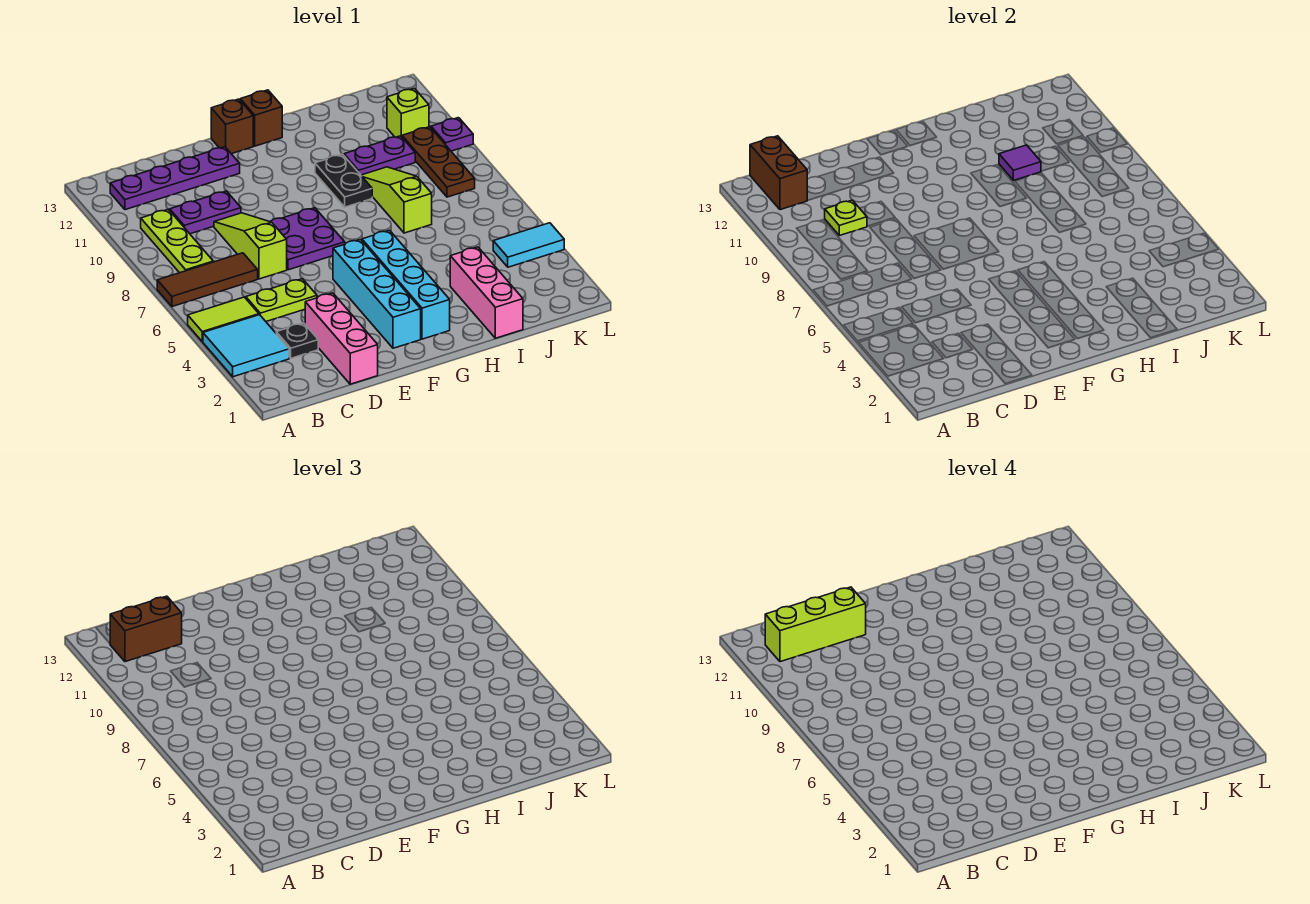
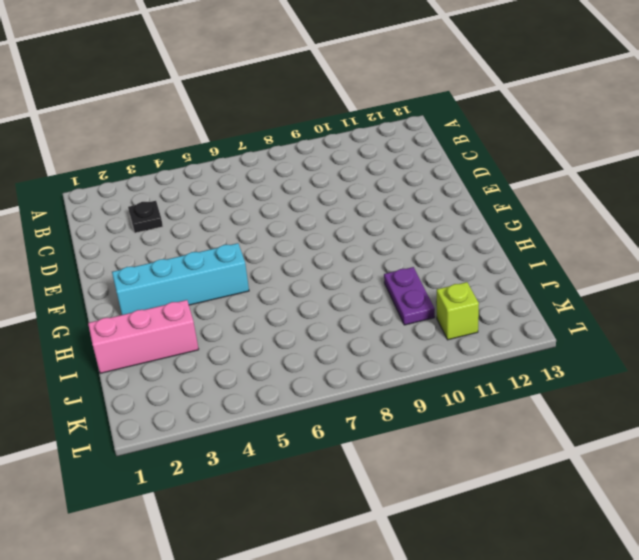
none -> cyan tile A3:B4 level 1
none -> lime tile A5:B5 level 1
none -> brown tile A7:C7 level 1

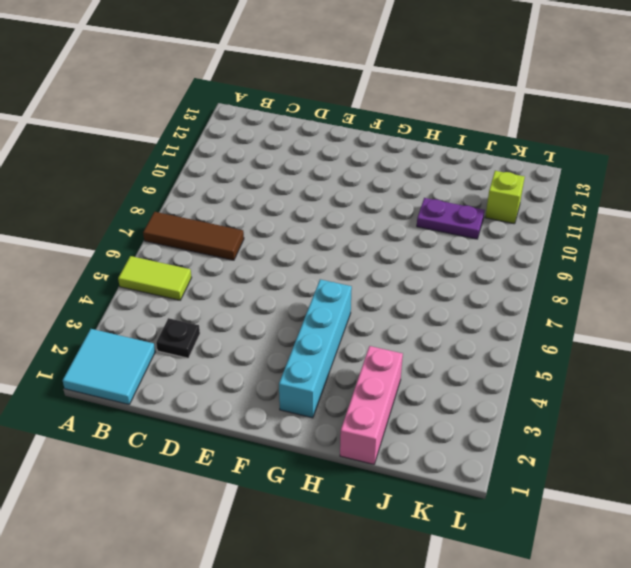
cyan tile A1:B2 level 1 -> cyan tile A3:B4 level 1
none -> lime plate B8:B10 level 1
none -> purple plate B12:E12 level 1
none -> lime plate C5:D5 level 1

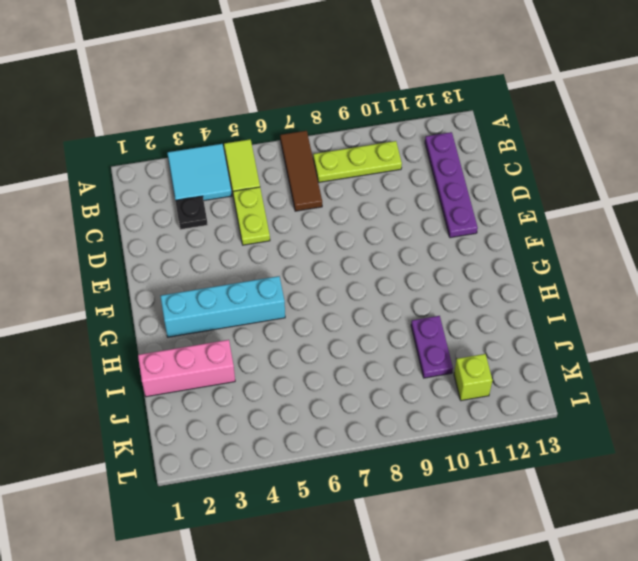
none -> purple plate C10:D10 level 1
none -> pink brick D1:D3 level 1
none -> lime slope D7:D9 level 1 top 7

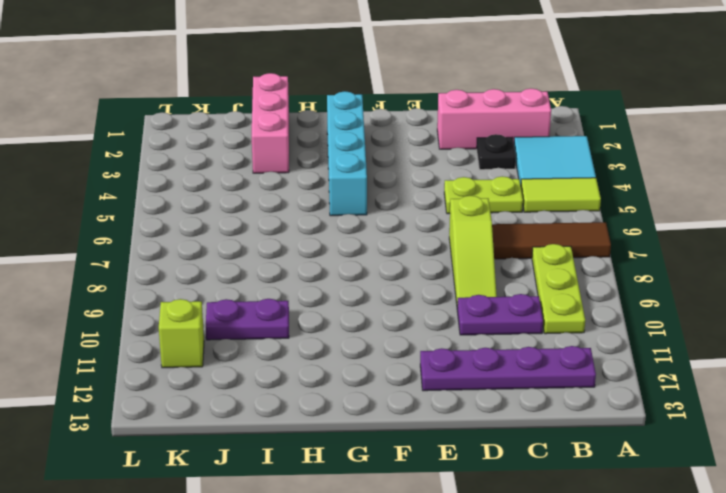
pink brick B2:D2 level 1 -> pink brick D1:D3 level 1
none -> purple plate E7:F8 level 1
none -> cyan brick F2:F5 level 1
none -> brown brick F13 level 1

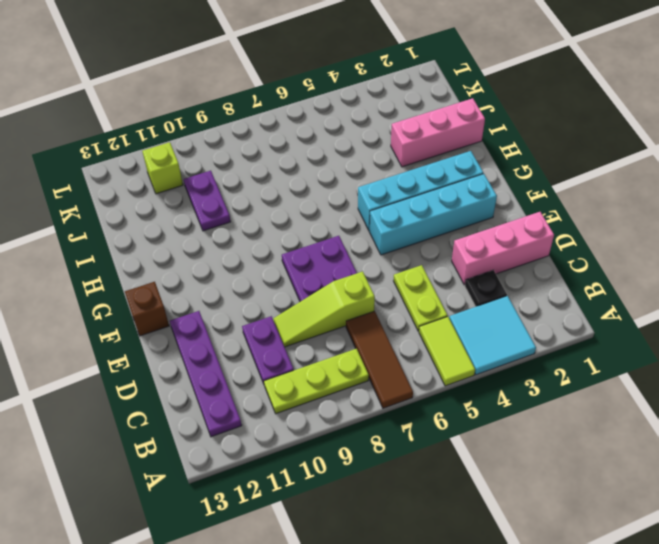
none -> brown brick G13 level 1
none -> black plate H9:H10 level 1
none -> lime slope I7:I9 level 1 top 7

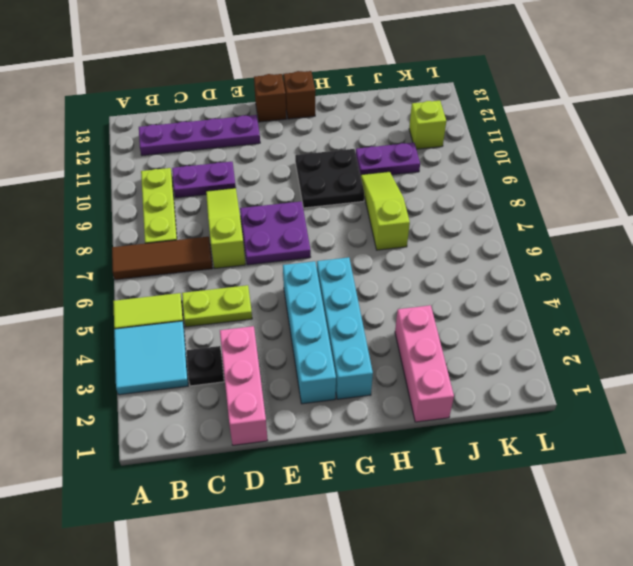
black plate G9:H10 level 1 -> black plate H9:H10 level 1
none -> cyan tile K4:L4 level 1
none -> brown plate K8:K10 level 1
none -> purple plate L10 level 1

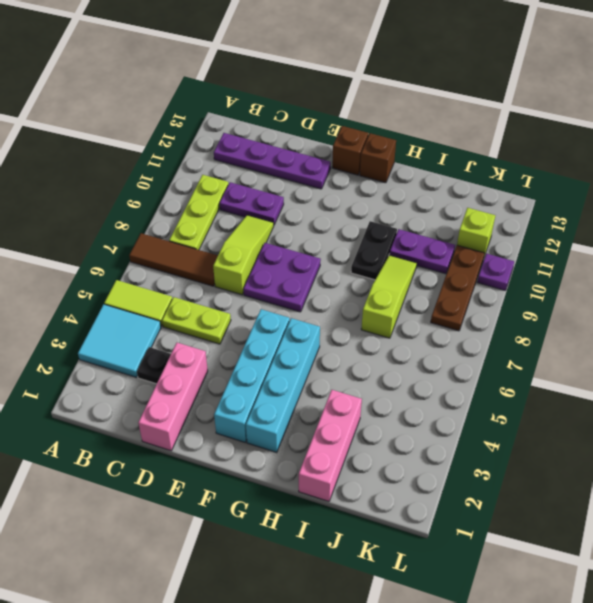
none -> cyan tile K4:L4 level 1
none -> brown brick B12:B13 level 2
none -> lime plate C10 level 2

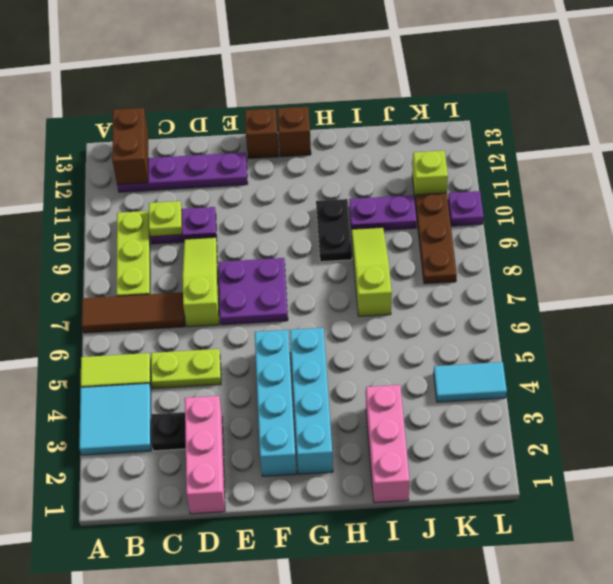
none -> purple tile I10 level 2
none -> brown brick B12:C12 level 3
none -> lime brick B12:D12 level 4

